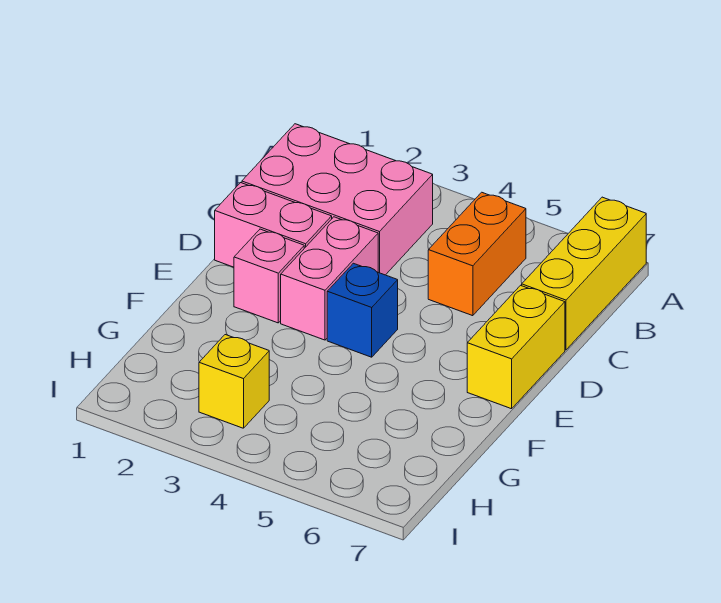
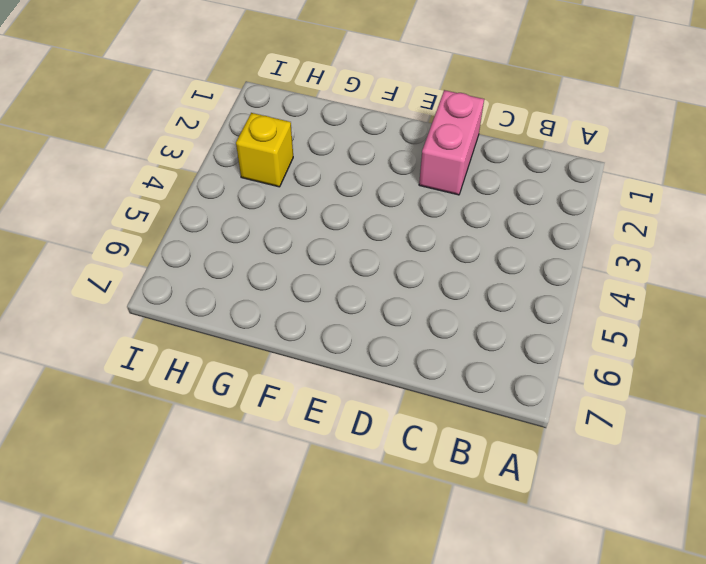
none -> yellow brick A7:C7 level 1
none -> pink brick B1:C3 level 1

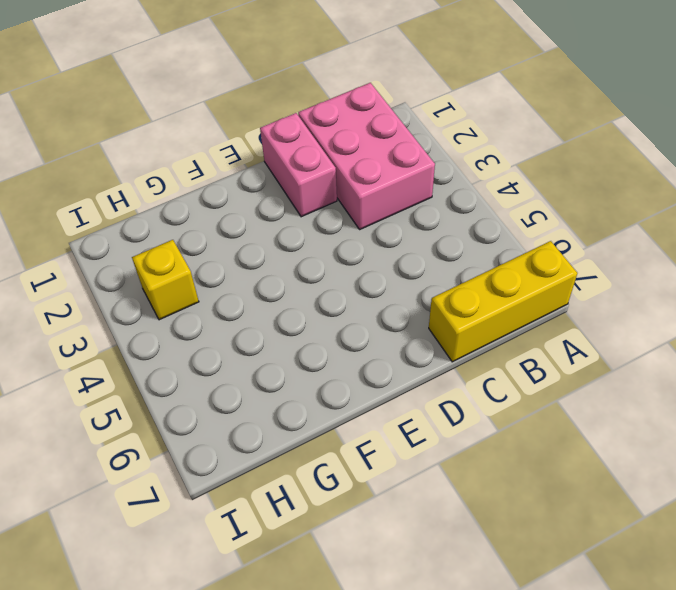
none -> orange brick B5:C5 level 1
none -> pink brick D3:E3 level 1

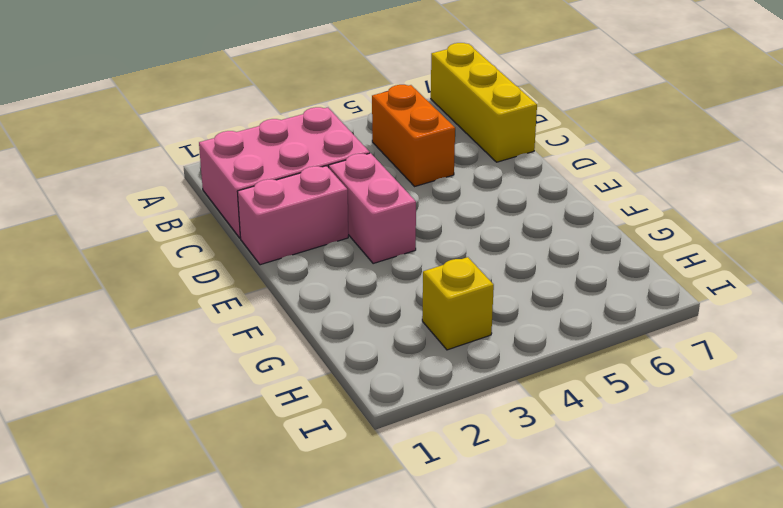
none -> yellow brick D7:E7 level 1
none -> pink brick E2 level 1

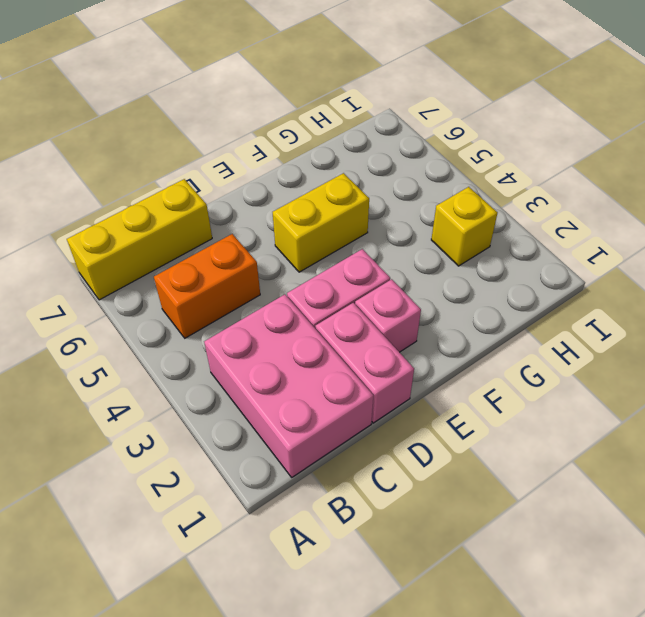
yellow brick E5:F5 level 1 -> yellow brick D7:E7 level 1
none -> blue brick E4 level 1

